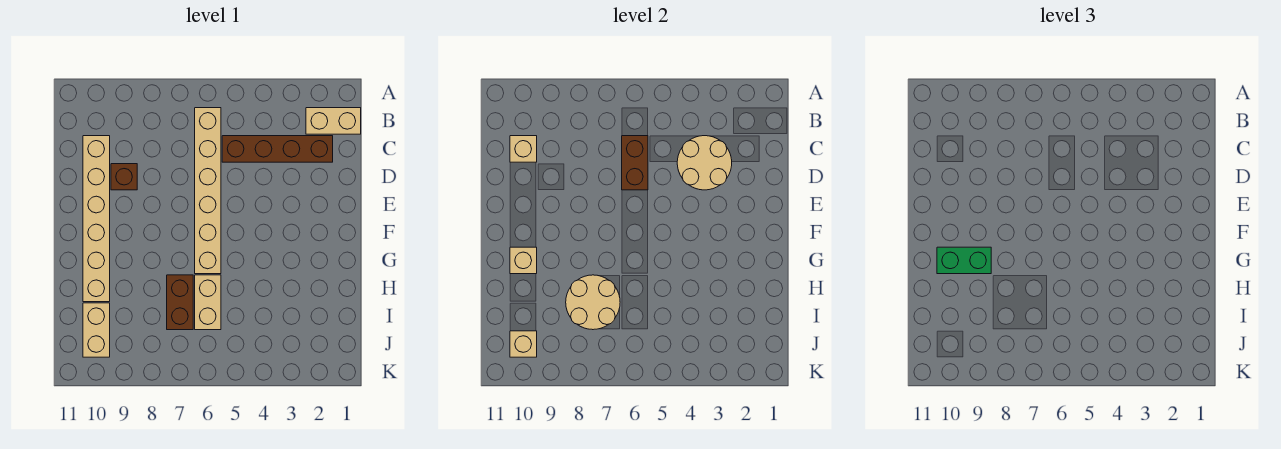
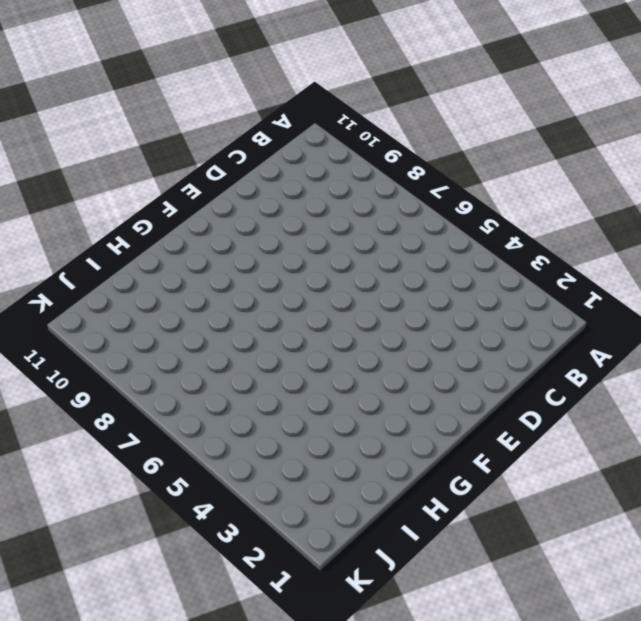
none -> tan brick B1:B2 level 1
none -> tan brick B6:G6 level 1
none -> brown brick C2:C5 level 1

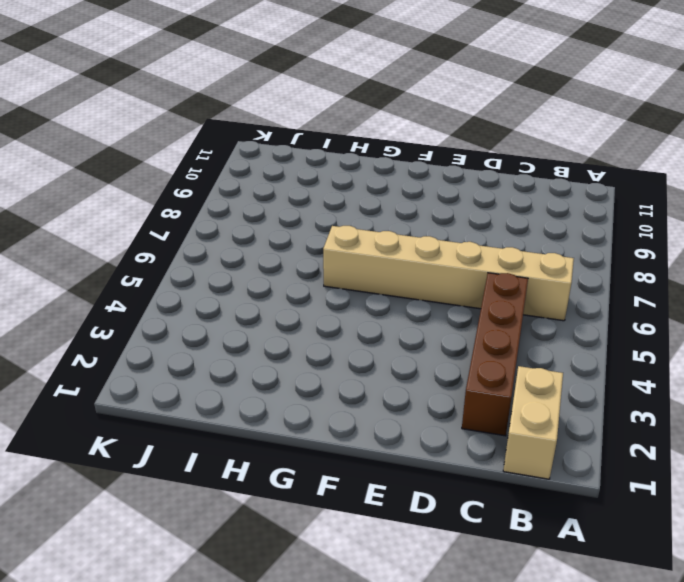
none -> tan brick C10:H10 level 1
none -> brown brick D9 level 1
none -> tan brick H6:I6 level 1

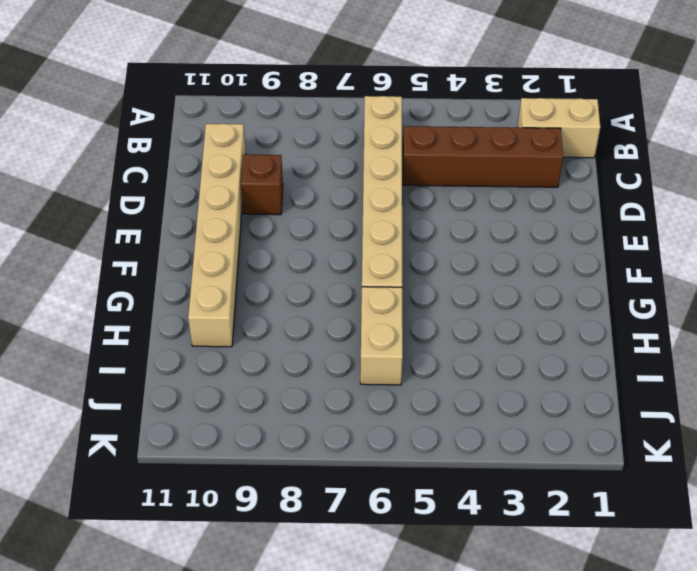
none -> brown brick H7:I7 level 1
none -> tan brick I10:J10 level 1
none -> tan round brick C3:D4 level 2

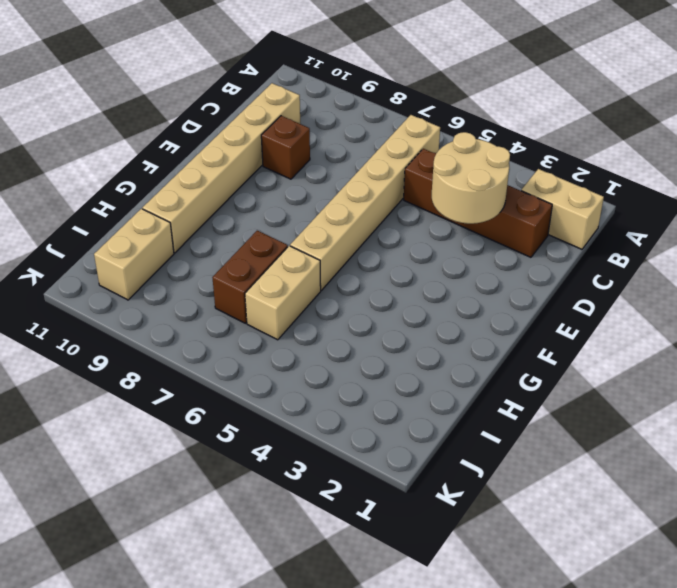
none -> brown brick C6:D6 level 2
none -> tan brick C10 level 2
none -> tan brick G10 level 2

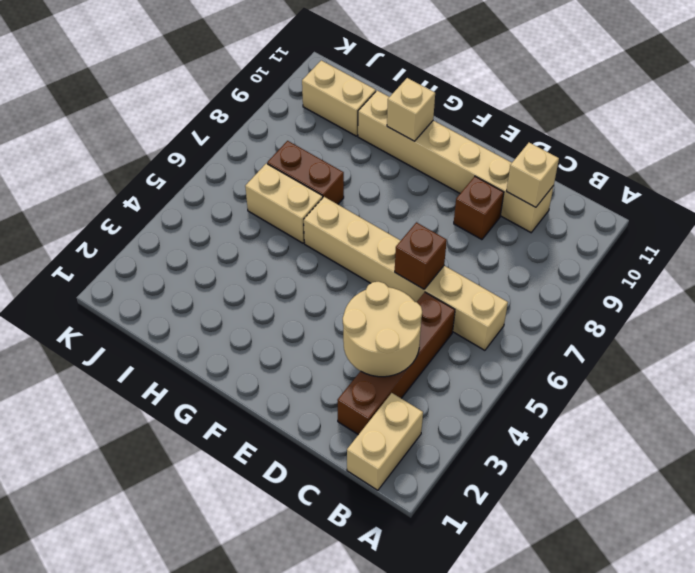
brown brick D6 level 2 -> brown brick C6:D6 level 2
none -> tan round brick H7:I8 level 2
none -> tan brick J10 level 2
none -> green brick G9:G10 level 3

